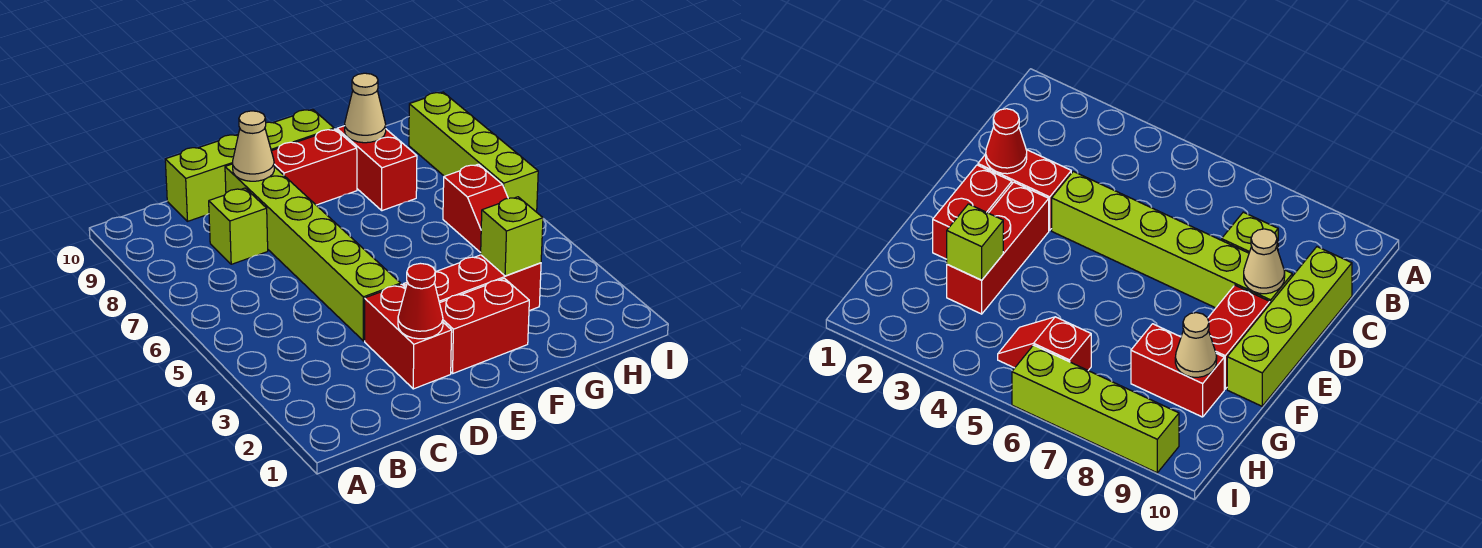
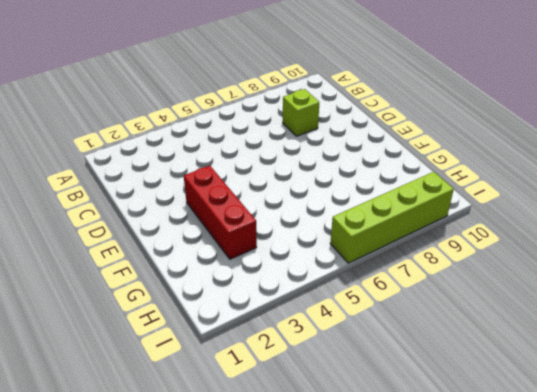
none -> lime brick C10:F10 level 1
none -> red brick D2:D3 level 1
none -> lime brick D4:D9 level 1

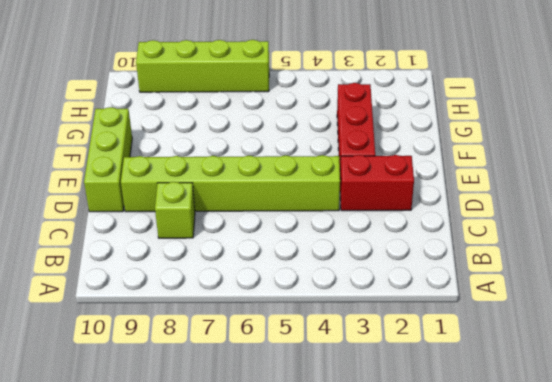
lime brick D10:F10 level 1 -> lime brick C10:F10 level 1
none -> red brick E2:F2 level 1
none -> red brick E9:F9 level 1
none -> red brick G8:G9 level 1

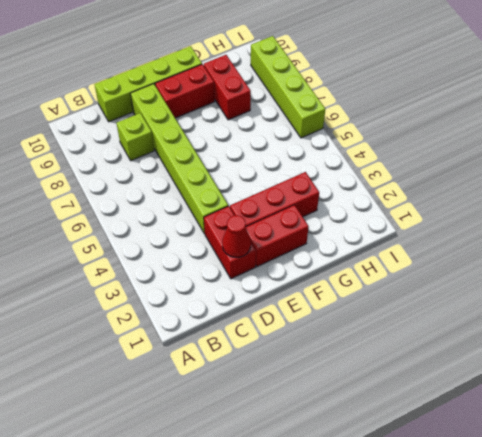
none -> red slope H5:H6 level 1 top 6
none -> tan cone D9 level 2
none -> lime brick G3 level 2

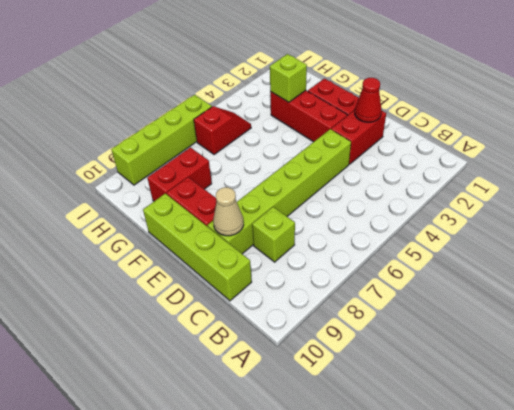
none -> tan cone G9 level 2

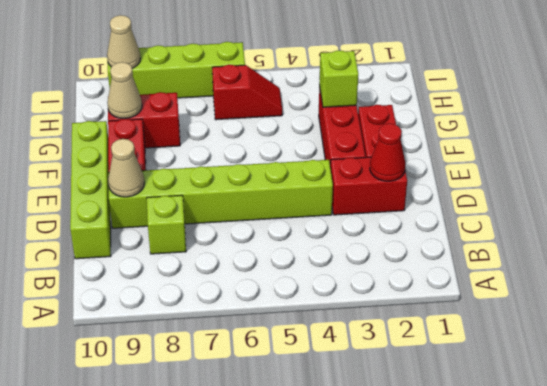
tan cone I9 level 2 -> none

